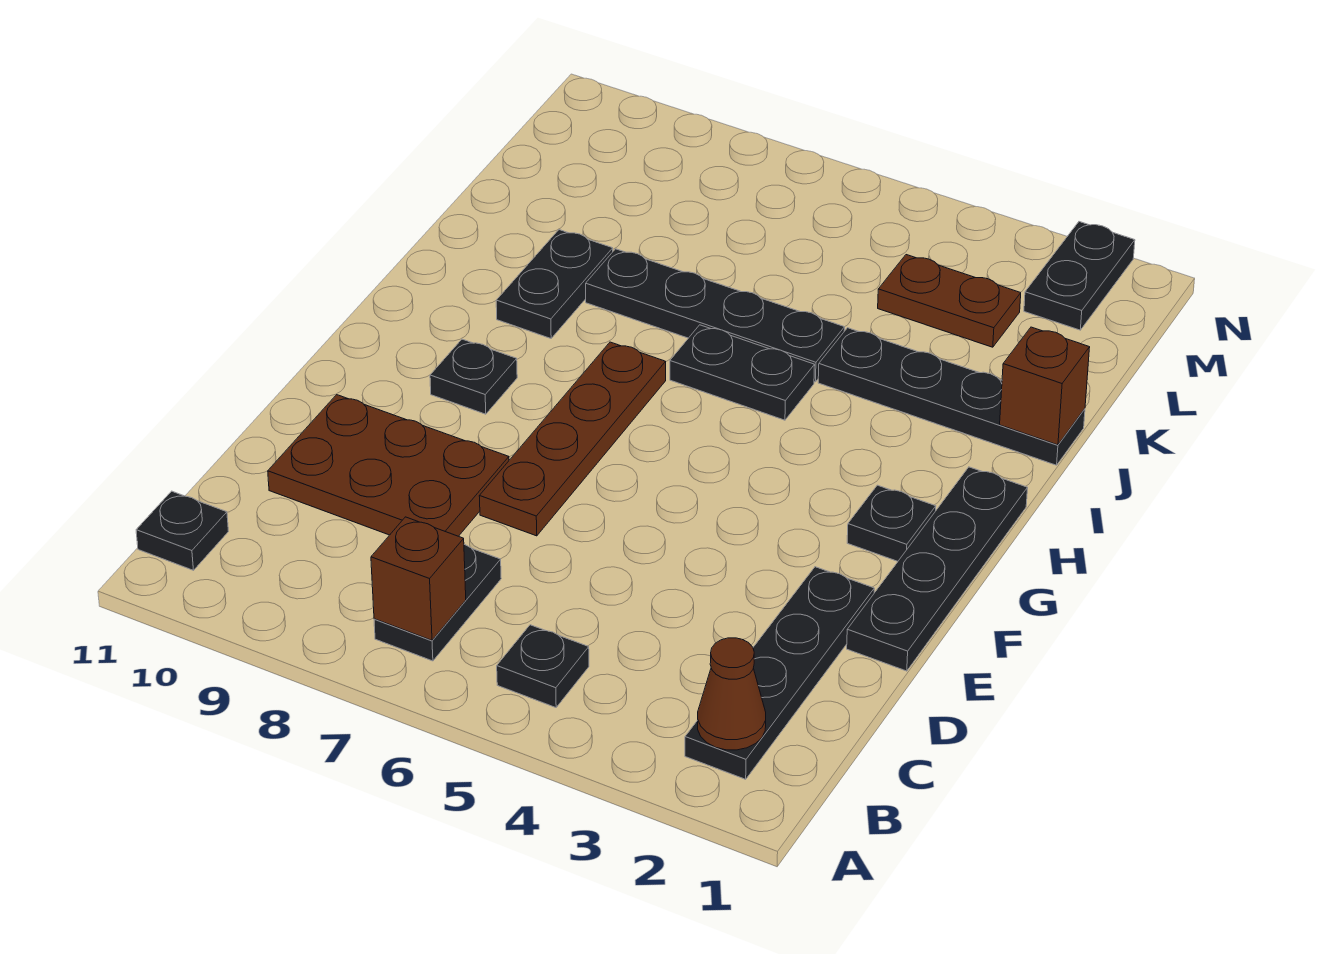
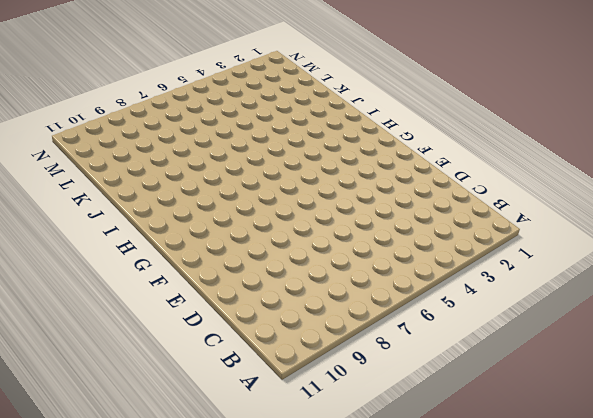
none -> black plate B2:E2 level 1
none -> black plate B5 level 1
none -> black plate B7:C7 level 1

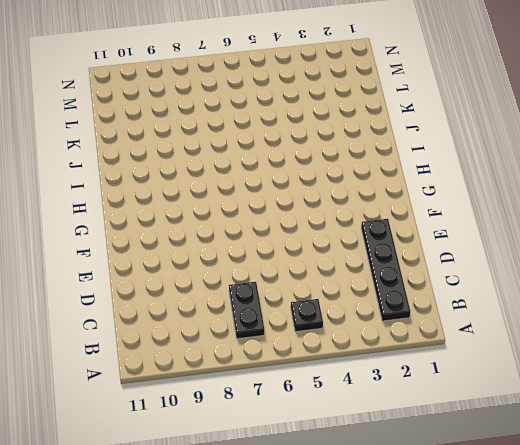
none -> black plate B11 level 1
none -> brown plate D8:E10 level 1
none -> black plate E1:H1 level 1

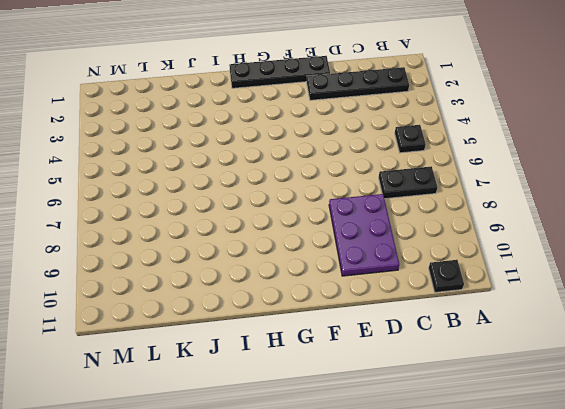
purple plate D8:E10 level 1 -> brown plate D8:E10 level 1
none -> brown plate E7:H7 level 1
none -> black plate G2 level 1
none -> black plate G9 level 1

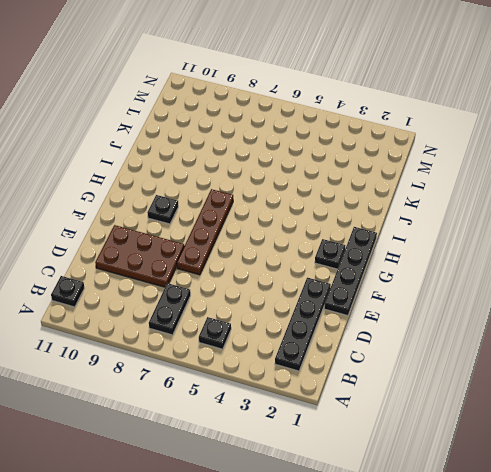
none -> black plate I5:I6 level 1
none -> black plate I9:J9 level 1
none -> black plate J1:J4 level 1

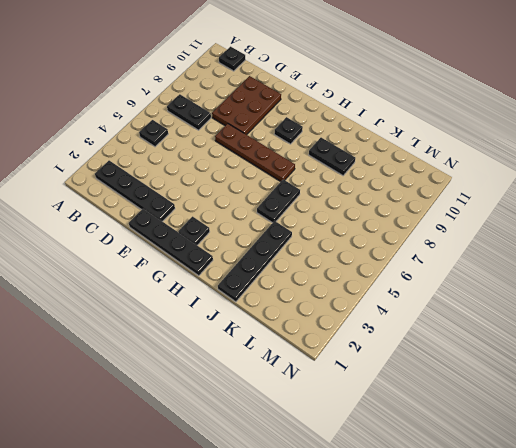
none -> black plate J5:J8 level 1
none -> brown plate L3:L4 level 1
none -> black plate M2:N2 level 1

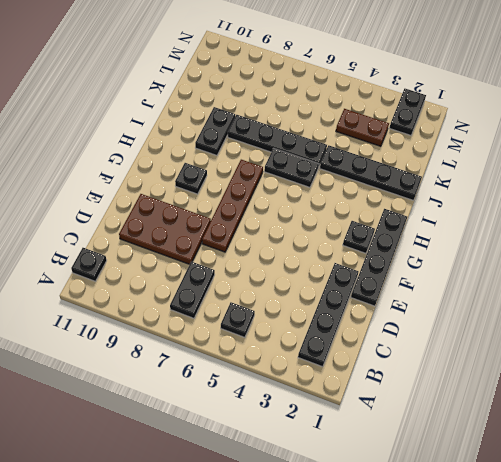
none -> brown cone B2 level 2
none -> brown brick B7 level 2
none -> brown brick J1 level 2

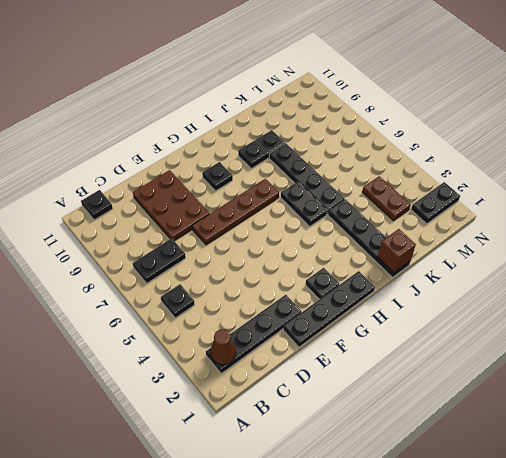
none -> brown brick B7 level 2

